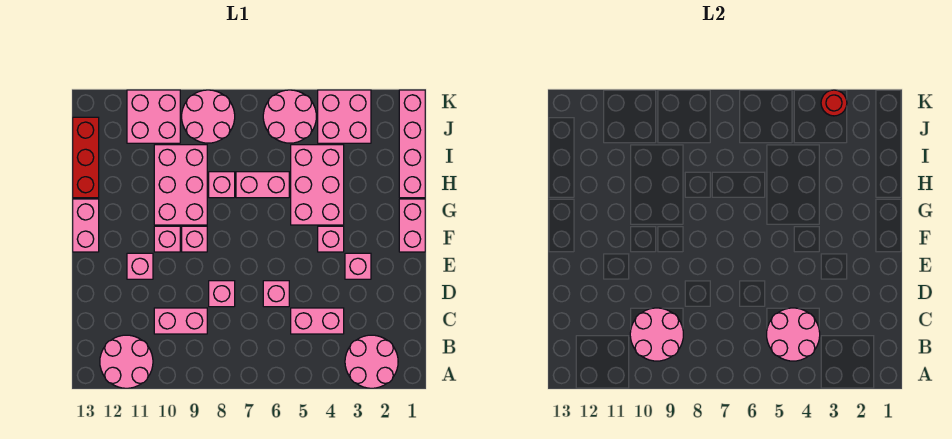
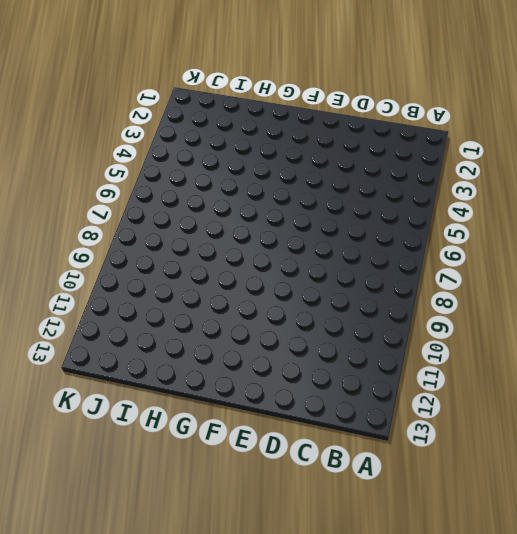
none -> pink round brick A2:B3 level 1
none -> pink round brick A11:B12 level 1
none -> pink brick C4:C5 level 1

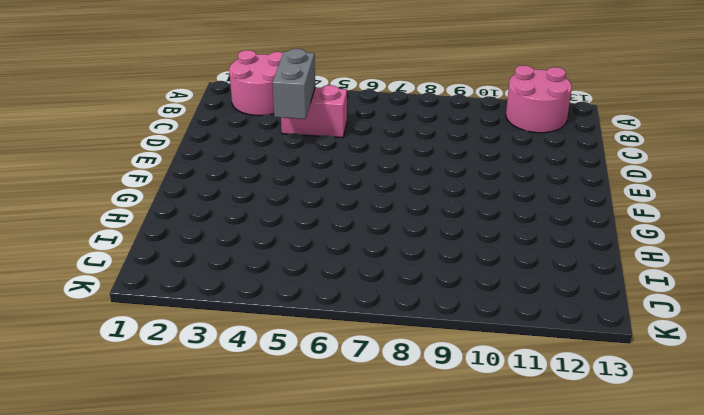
grey brick C4:D4 level 2 -> pink round brick B4:C5 level 2
none -> pink brick C9:C10 level 1
none -> pink brick D6 level 1
none -> pink brick D8 level 1

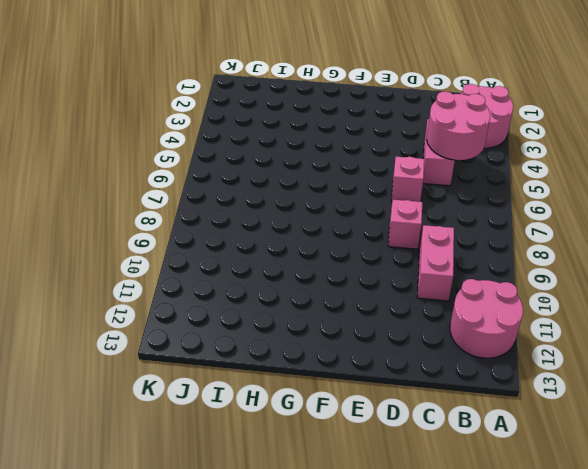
none -> pink brick E3 level 1
none -> pink brick E11 level 1
none -> pink brick F1:G1 level 1

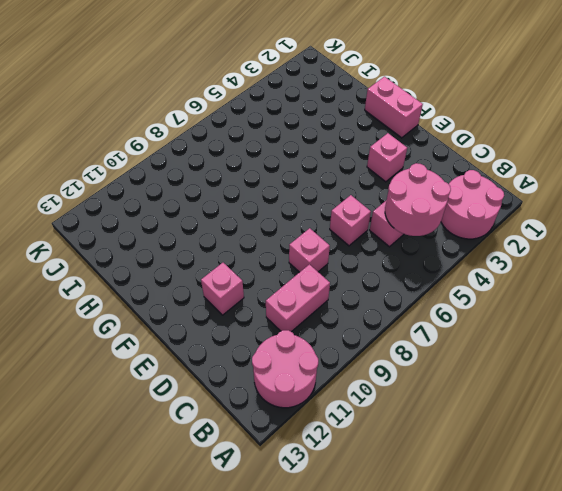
none -> pink brick F4 level 1
none -> pink brick F9 level 1
none -> pink brick F10 level 1

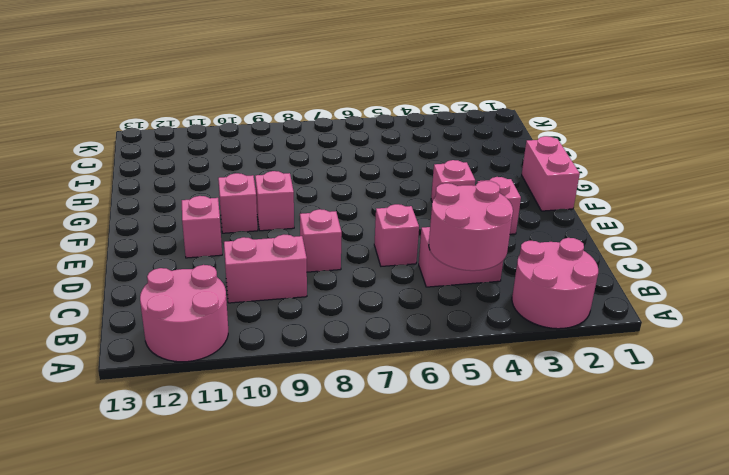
none -> pink brick F13:G13 level 1
none -> pink brick G4:I5 level 1
none -> pink brick G9:I10 level 1

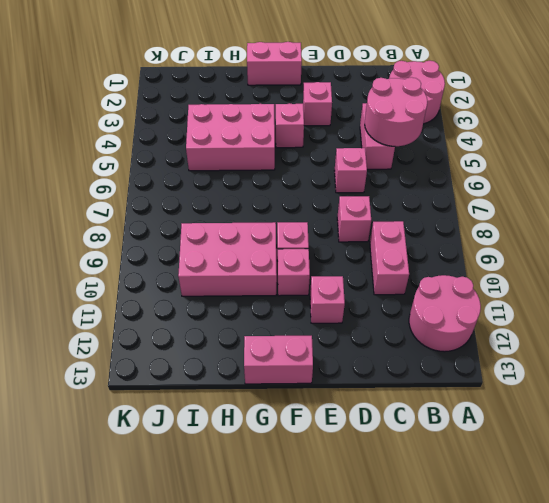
none -> pink brick H1:K1 level 1
none -> pink brick H6:H7 level 1
none -> pink brick H8 level 1

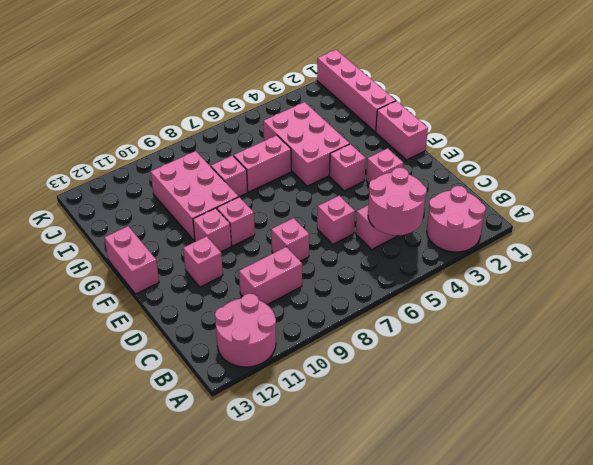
none -> red brick H13:J13 level 1
none -> pink brick J3:K4 level 1
none -> pink round brick J5:K6 level 1

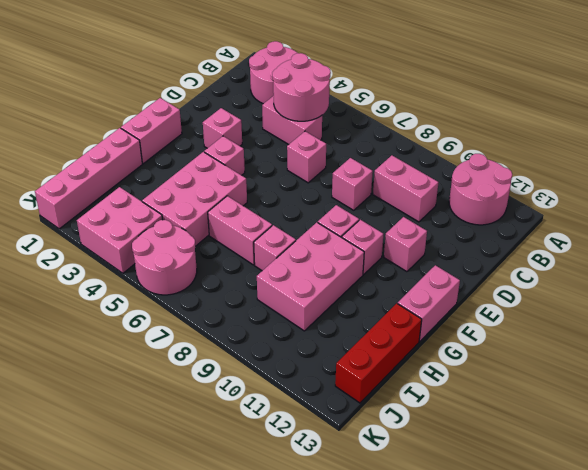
none -> pink round brick J8:K9 level 1
none -> pink brick J10:K11 level 1
none -> pink round brick B9:C10 level 2

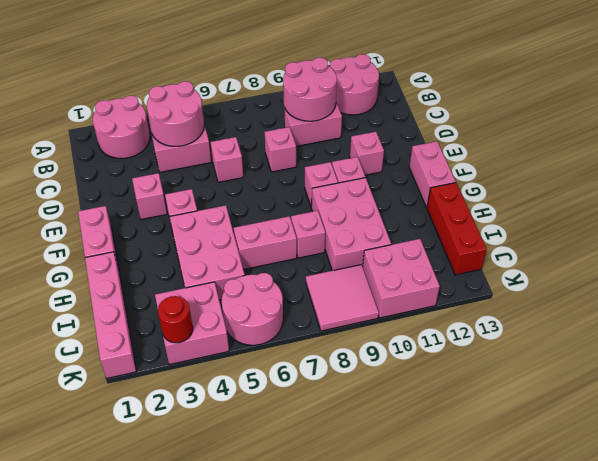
pink tile J8:K9 level 1 -> pink round brick J8:K9 level 1

